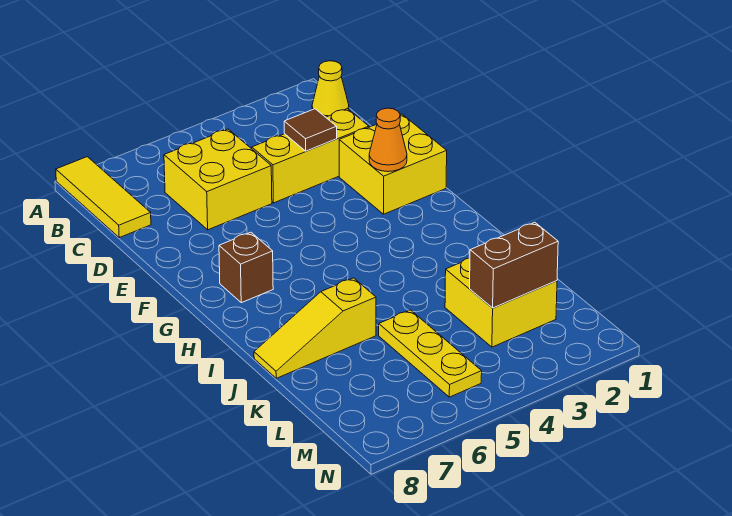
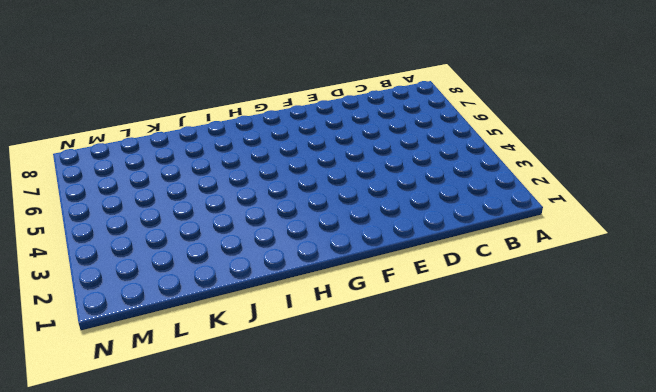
none -> yellow tile A8:C8 level 1
none -> yellow cone B1 level 1
none -> yellow brick C5:D6 level 1

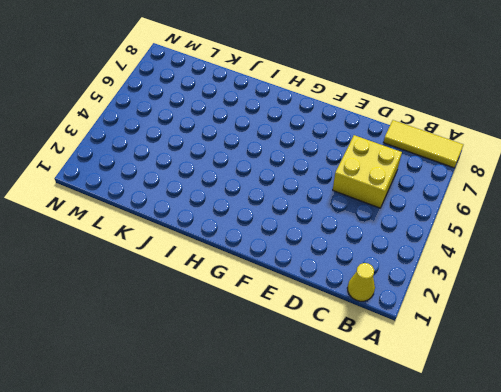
none -> yellow brick D2:D4 level 1
none -> yellow brick E1:F2 level 1
none -> brown brick G7 level 1

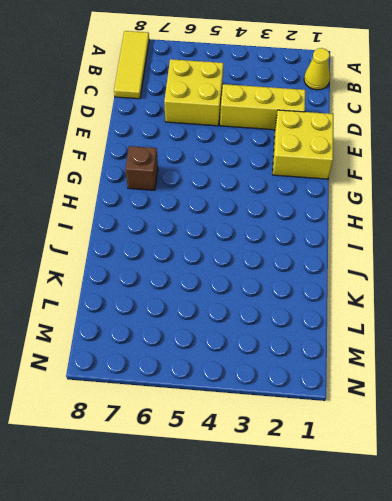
none -> yellow slope J6:J8 level 1 top 6
none -> yellow brick K2:L3 level 1
none -> yellow plate K5:M5 level 1

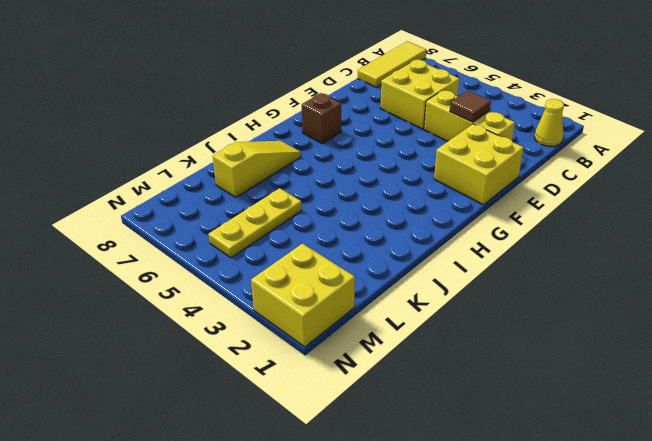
yellow slope I7:K7 level 1 top K -> yellow slope J6:J8 level 1 top 6
yellow brick M1:N2 level 1 -> yellow brick K2:L3 level 1
none -> orange cone F2 level 2
none -> brown brick L2:L3 level 2

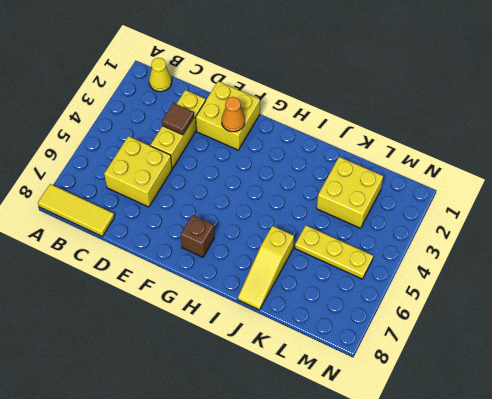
none -> brown brick L2:L3 level 2

